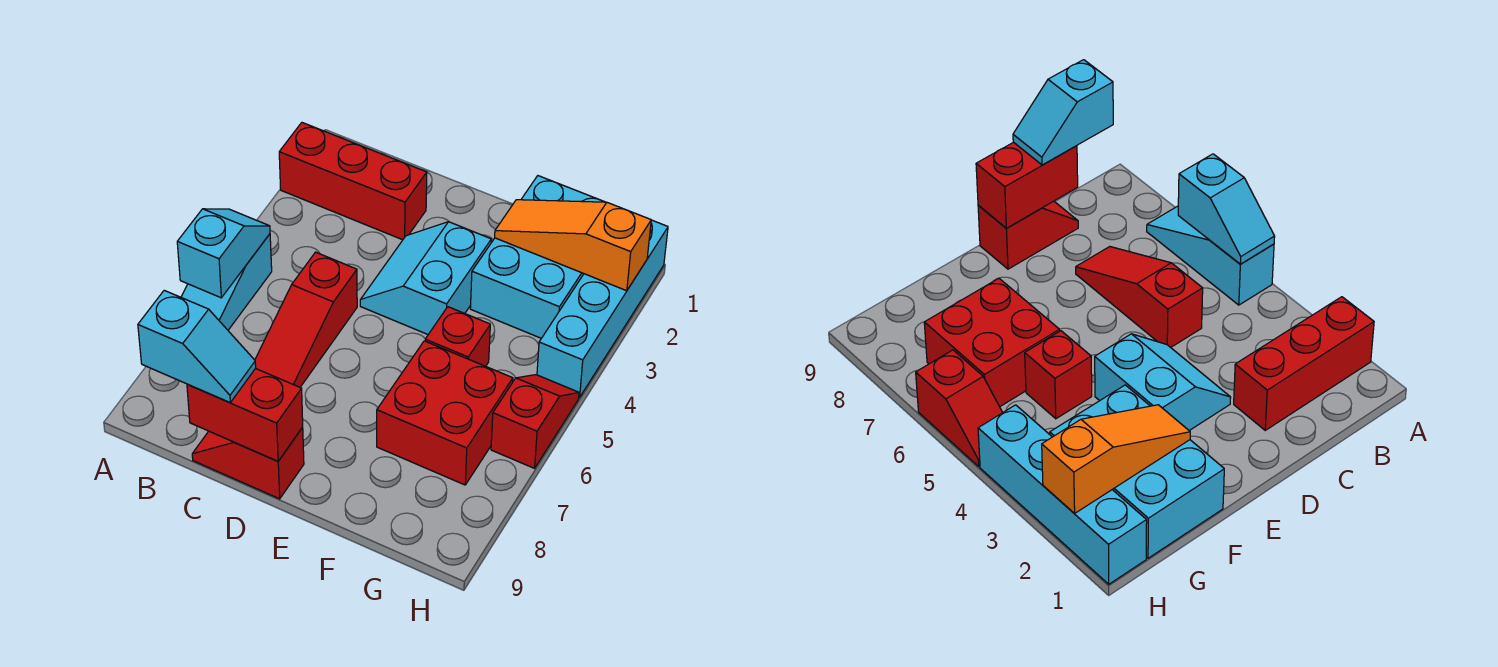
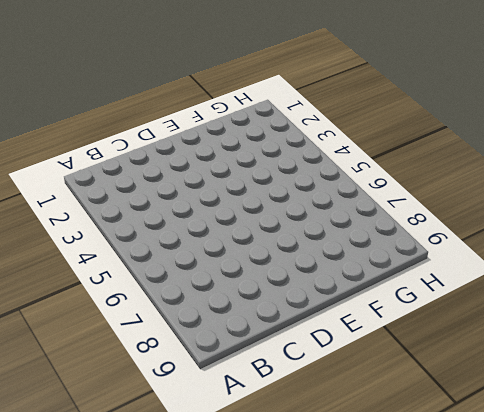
none -> red brick A2:C2 level 1
none -> cyan slope A5:A7 level 1 top 5
none -> red slope C5:C7 level 1 top 5

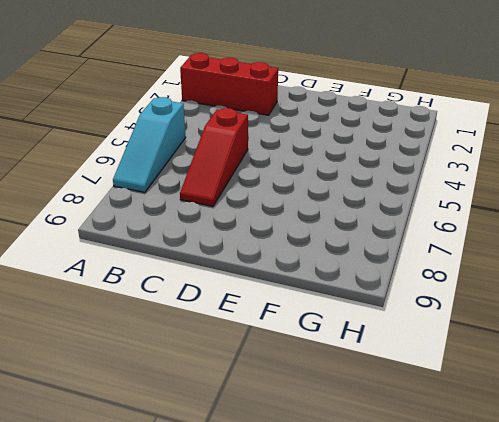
none -> red slope C9:D9 level 1 top D
none -> cyan slope D3:E4 level 1 top E
none -> cyan brick F1:G3 level 1

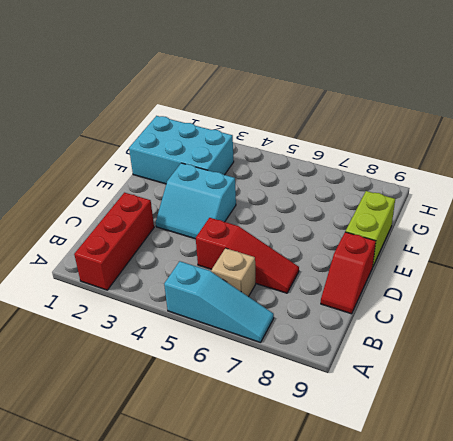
tan brick B6 level 1 -> none
lime brick E9:F9 level 1 -> none
none -> red brick F5 level 1
none -> red brick F6:G7 level 1
none -> cyan brick H1:H4 level 1

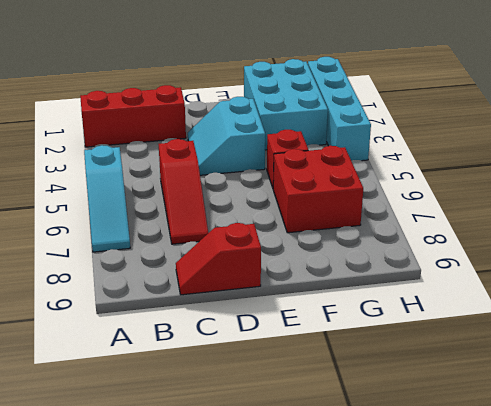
none -> red slope H5:H6 level 1 top 6
none -> cyan slope A5:A6 level 2 top 6
none -> red brick C9:D9 level 2

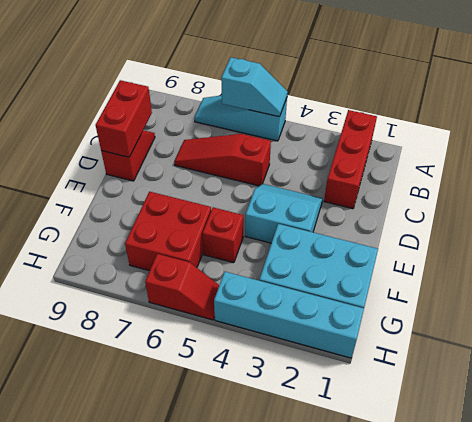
none -> orange slope F2:H2 level 2 top H
none -> cyan slope B9:C9 level 3 top B

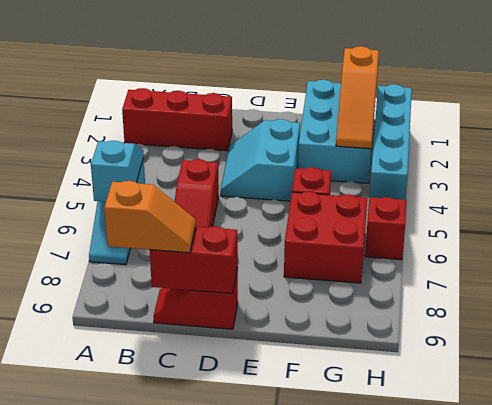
orange slope B9:C9 level 3 top B -> cyan slope B9:C9 level 3 top B
orange slope G1:G3 level 2 top 1 -> orange slope F2:H2 level 2 top H

